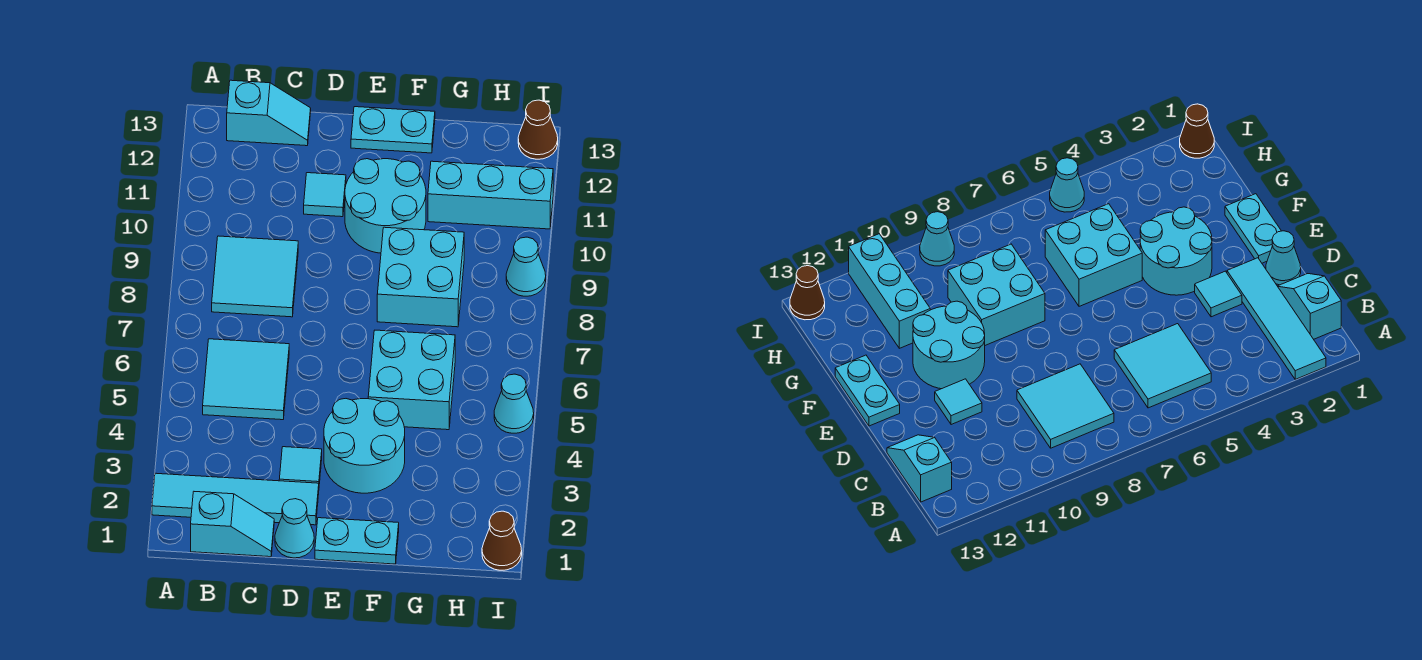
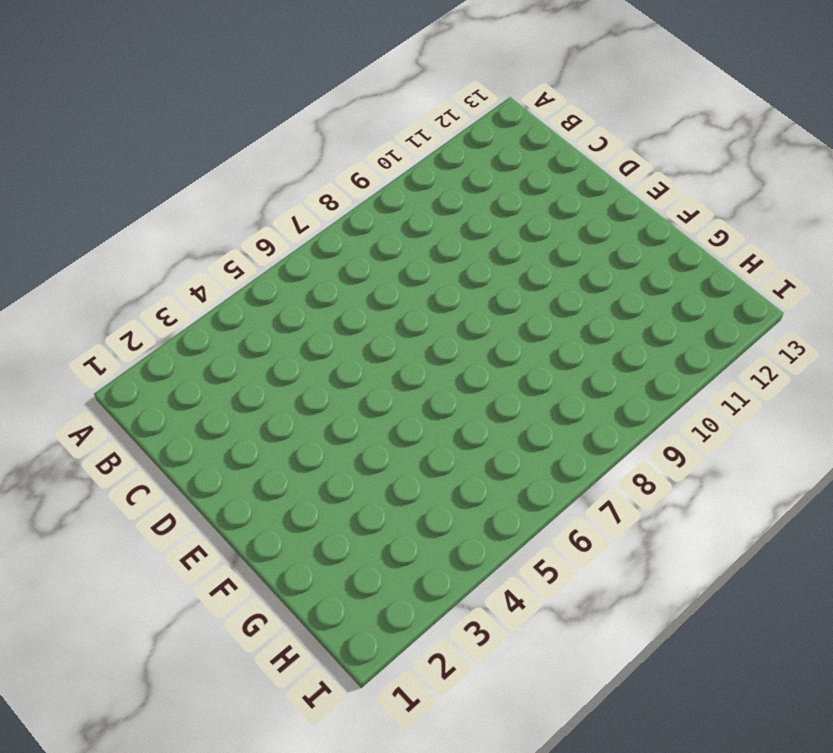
none -> cyan tile A2:D2 level 1
none -> cyan slope B1:C1 level 1 top B
none -> cyan tile B5:C6 level 1

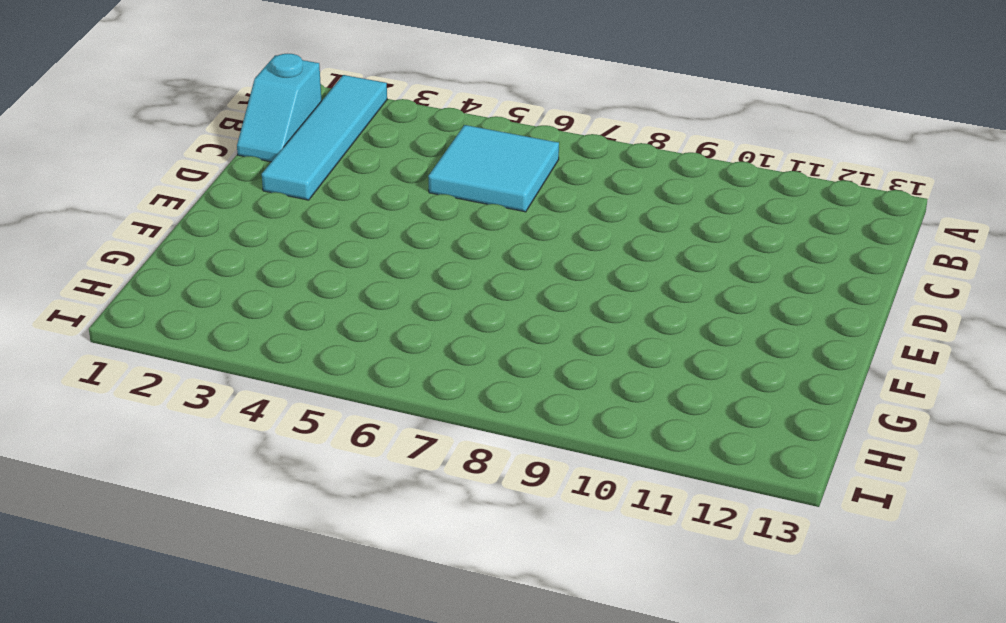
none -> cyan tile B8:C9 level 1
none -> cyan slope B13:C13 level 1 top B
none -> cyan cone D1 level 1

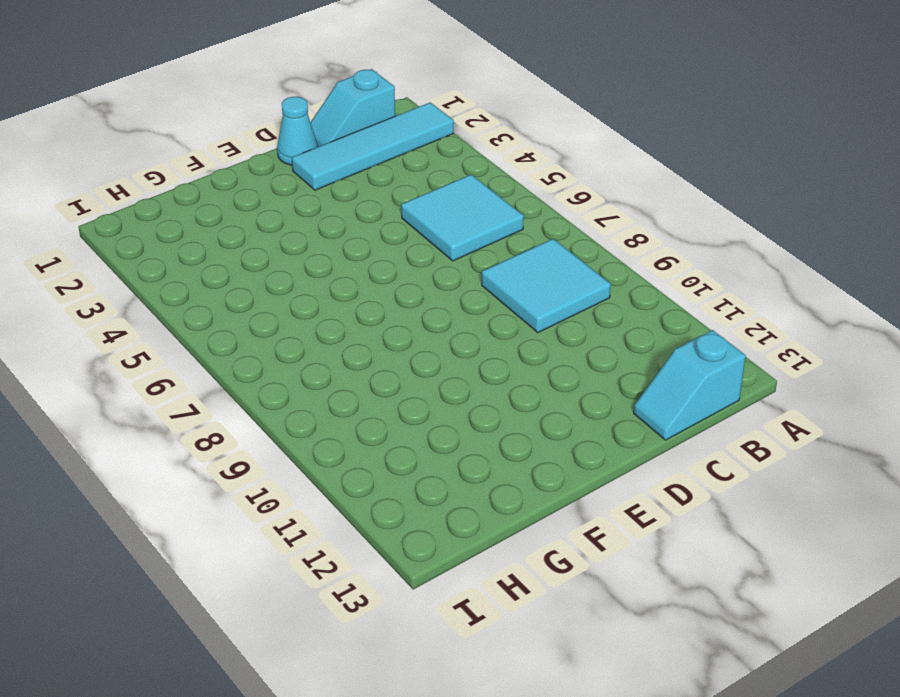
none -> cyan tile D3 level 1
none -> cyan tile D11 level 1
none -> cyan plate E1:F1 level 1

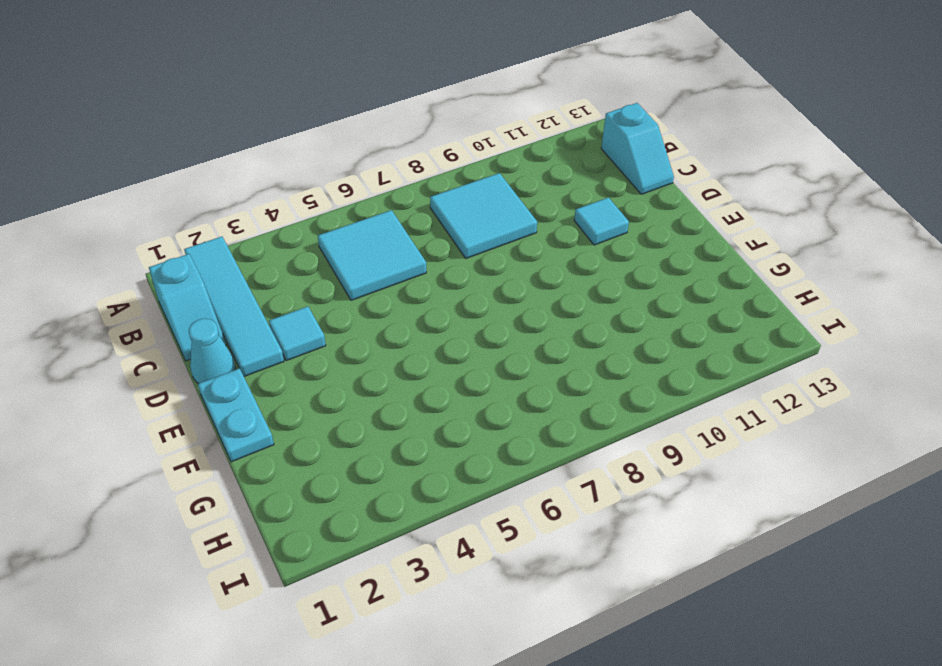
none -> cyan round brick E3:F4 level 1
none -> cyan round brick E10:F11 level 1
none -> cyan plate E13:F13 level 1

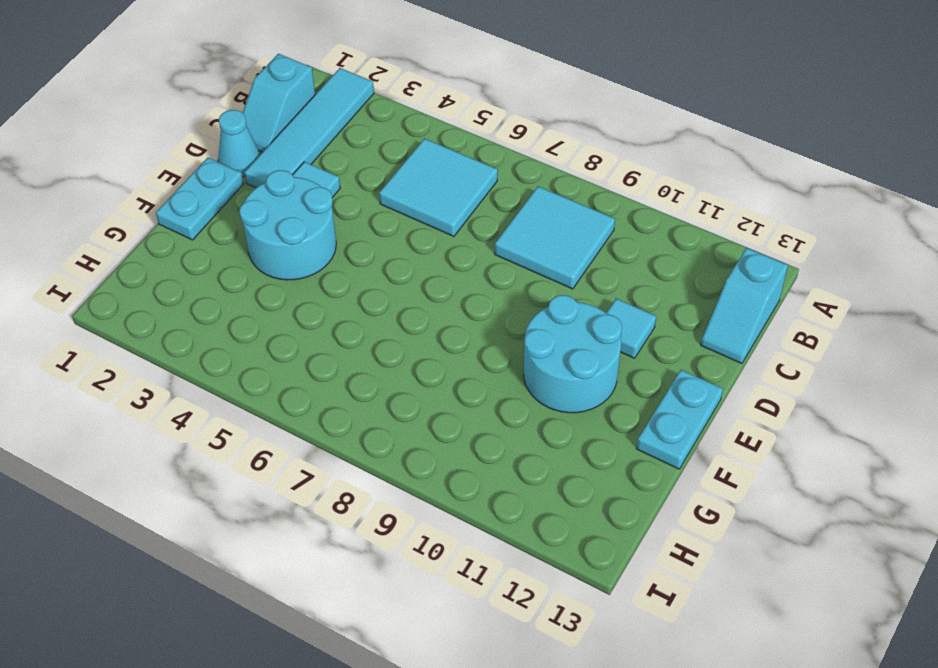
none -> cyan brick F5:G6 level 1
none -> cyan brick F8:G9 level 1
none -> cyan brick G11:I11 level 1

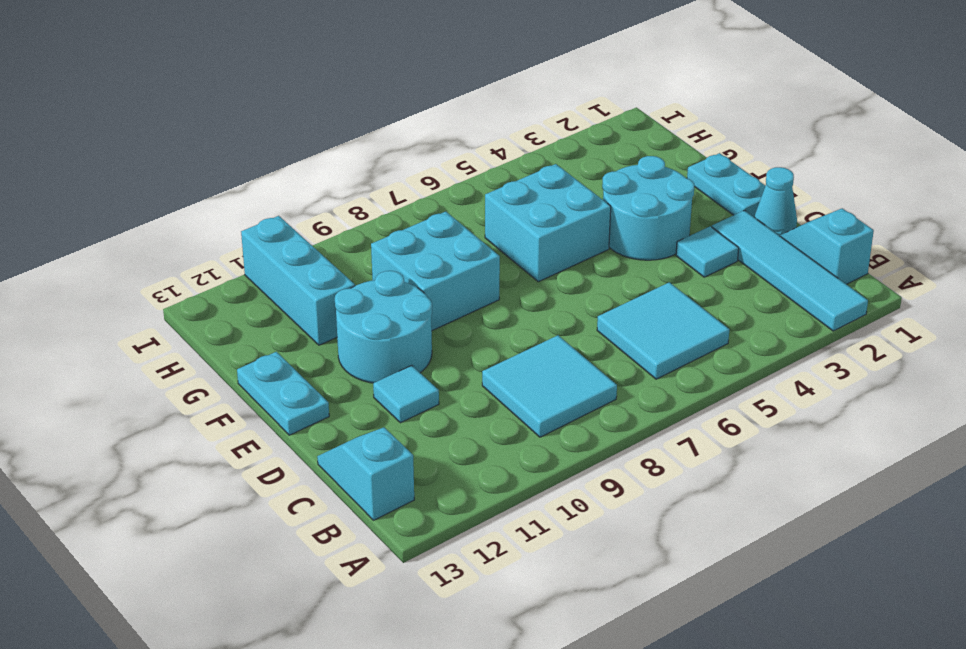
none -> brown cone I1 level 1
none -> cyan cone I5 level 1
none -> cyan cone I9 level 1

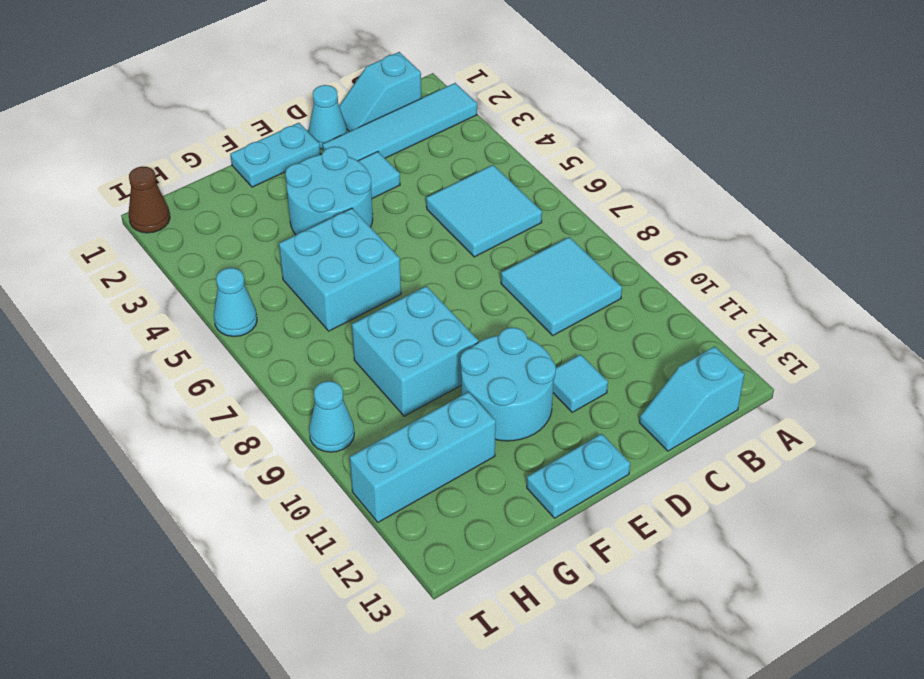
none -> brown cone I13 level 1

